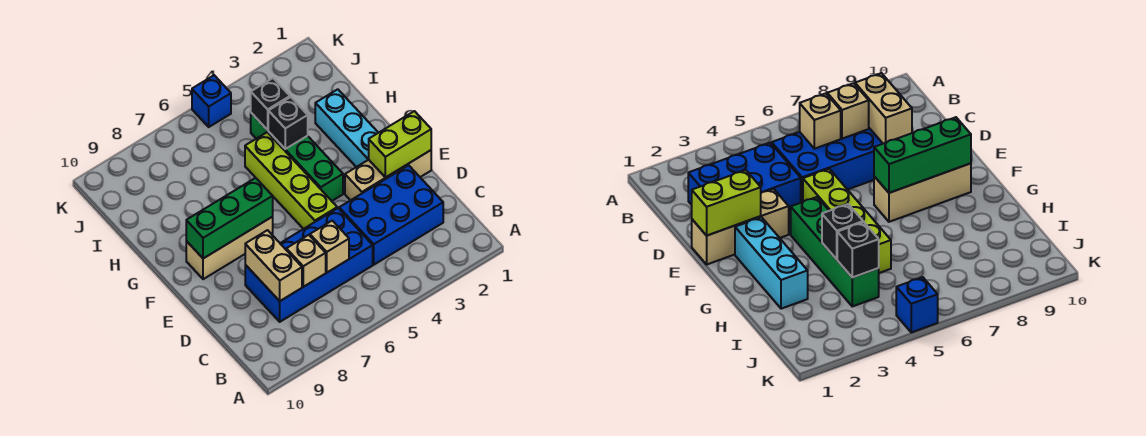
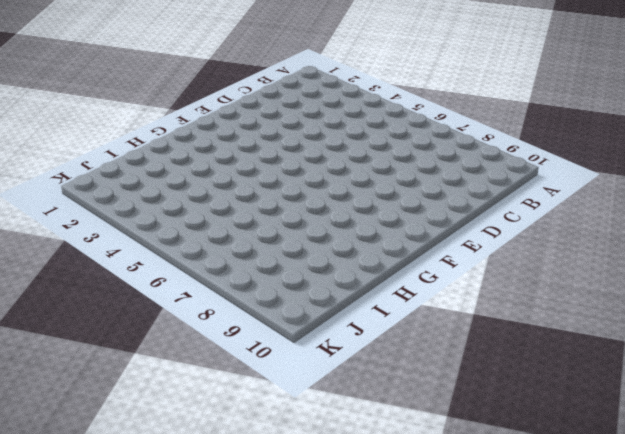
none -> blue brick C2:D4 level 1
none -> blue brick C5:D8 level 1
none -> tan brick E1:E3 level 1

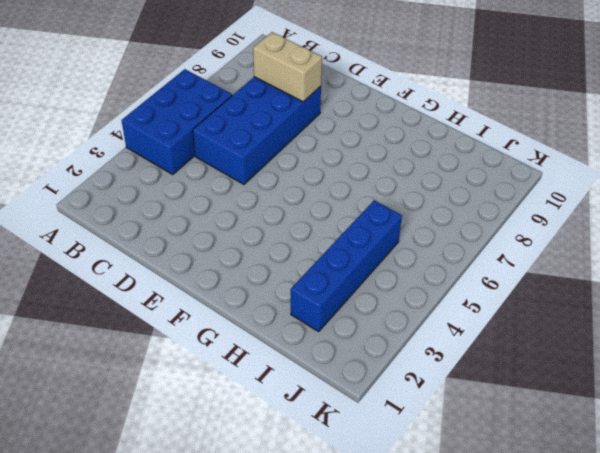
blue brick A4:B6 level 1 -> blue brick C2:D4 level 1
blue brick I2:I5 level 1 -> green brick F4:I4 level 1
none -> tan brick E1:E3 level 1
none -> lime brick E5:H5 level 1
none -> cyan brick F2:H2 level 1

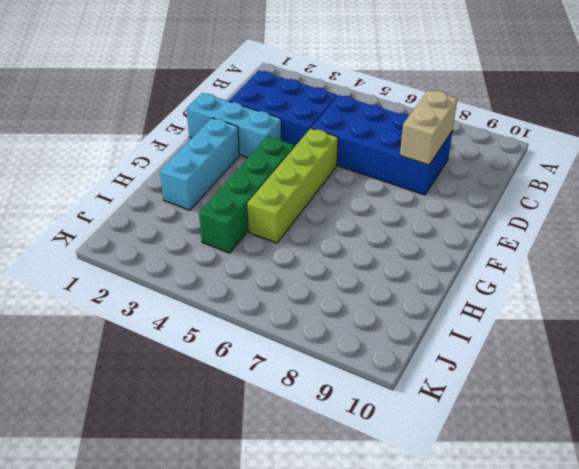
cyan brick E1:E3 level 1 -> tan brick E1:E3 level 1
none -> tan brick F7:F9 level 1
none -> blue brick K5 level 1
none -> tan brick C6 level 2

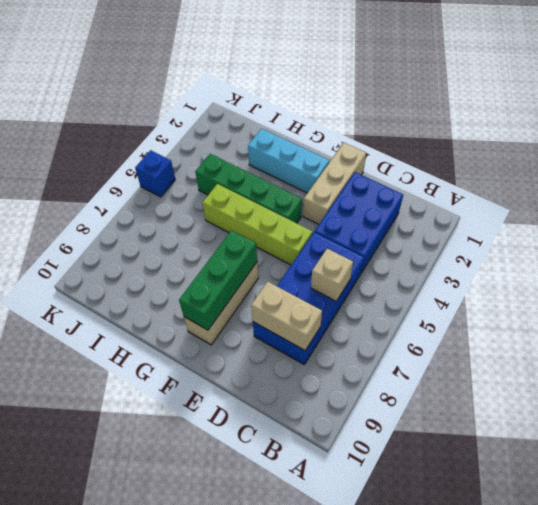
none -> tan brick C7 level 2
none -> lime brick E1:E2 level 2
none -> black brick H4 level 2

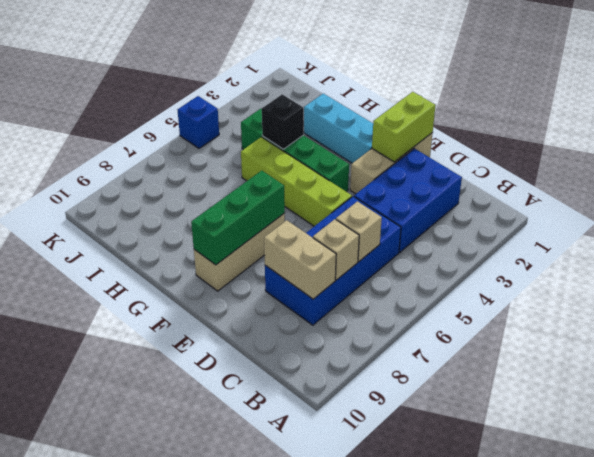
none -> black brick I4 level 2

